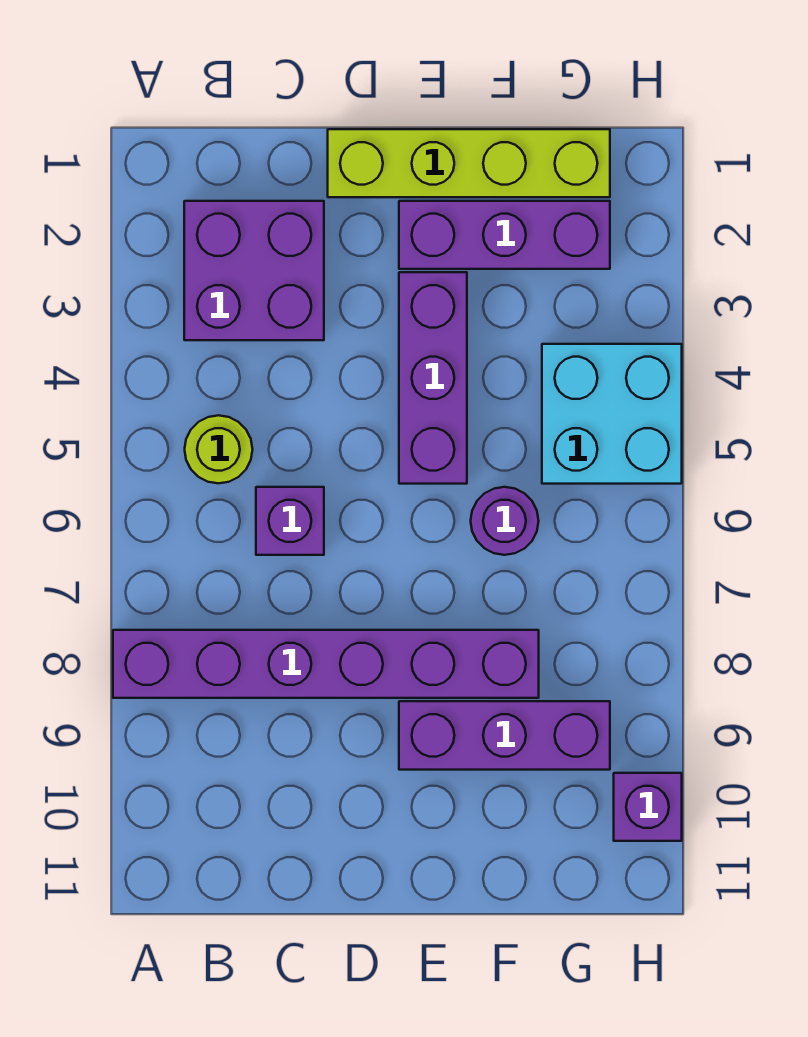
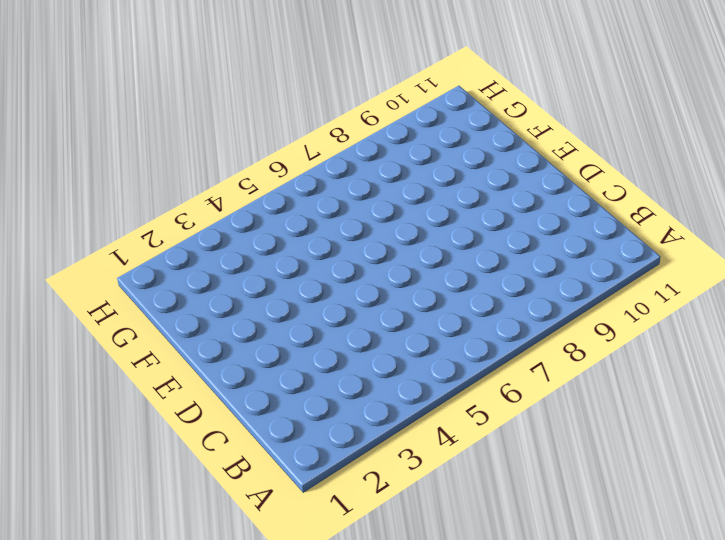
none -> purple brick A8:F8 level 1
none -> purple brick B2:C3 level 1

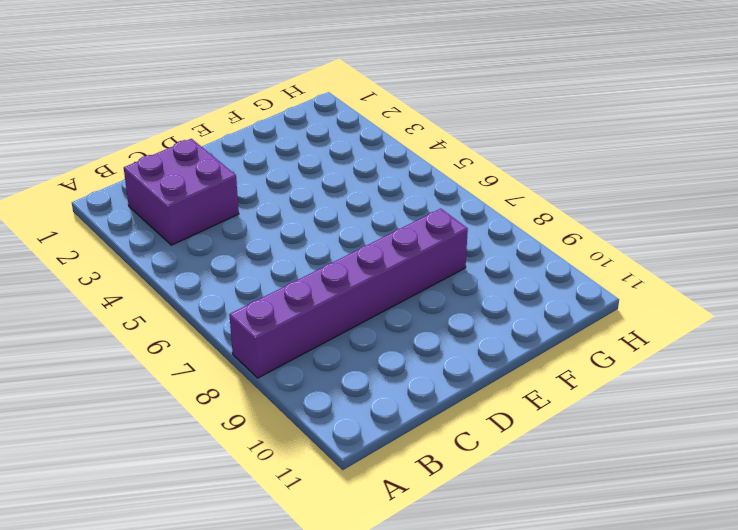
none -> lime round brick B5 level 1
none -> purple brick C6 level 1

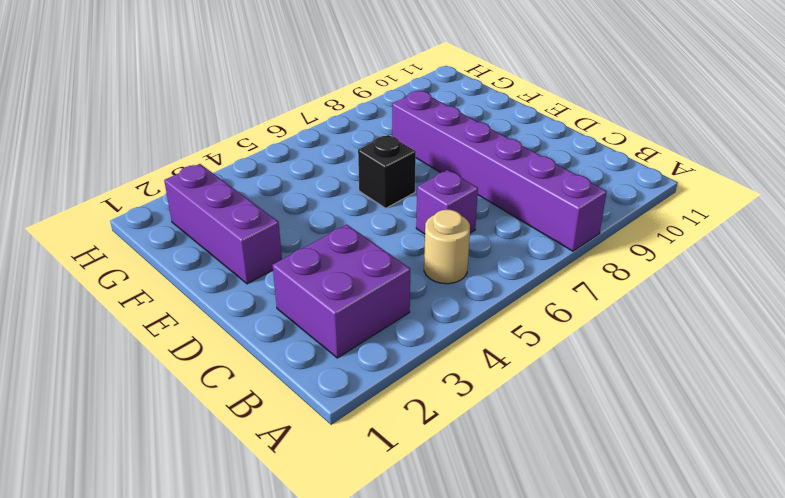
tan round brick B5 level 1 -> lime round brick B5 level 1
black brick E6 level 1 -> none
none -> lime brick D1:G1 level 1
none -> purple brick E3:E5 level 1

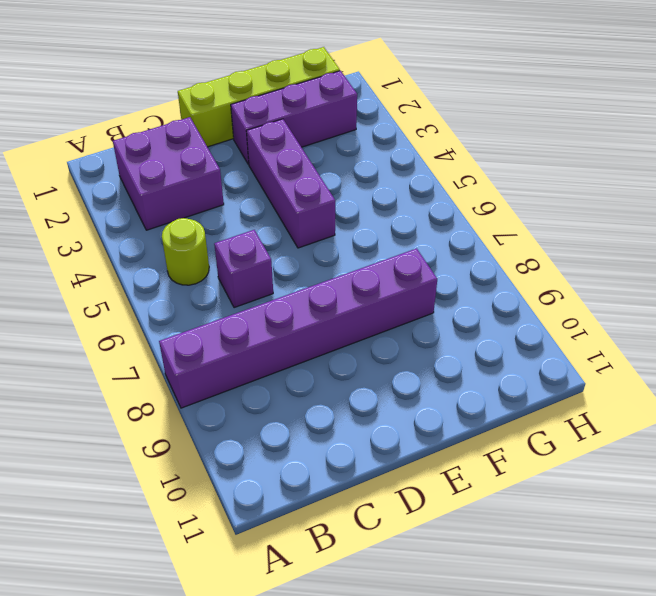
none -> purple brick E9:G9 level 1
none -> purple round brick F6 level 1

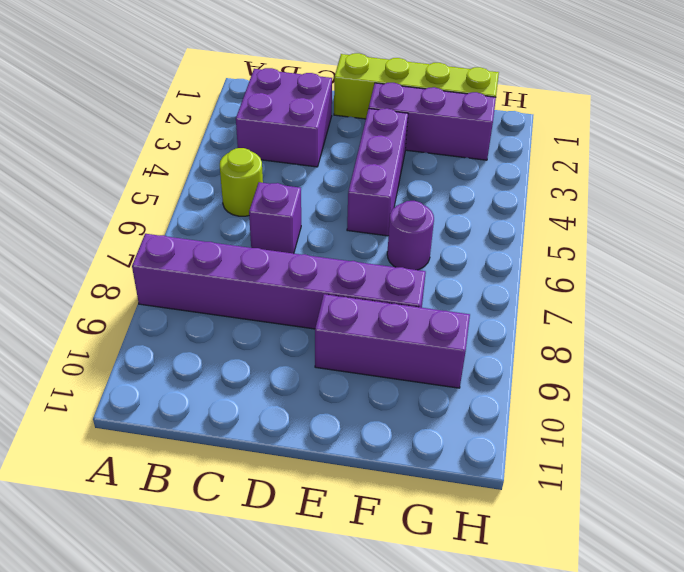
none -> cyan brick G4:H5 level 1
none -> purple brick H10 level 1

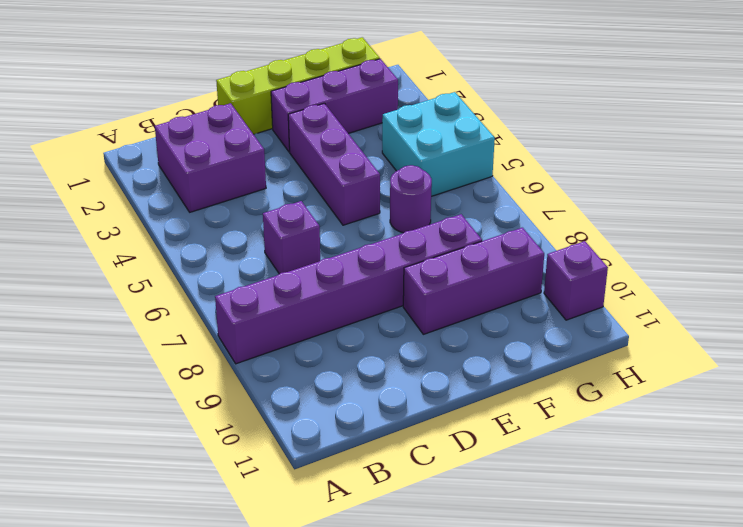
none -> lime round brick B5 level 1

